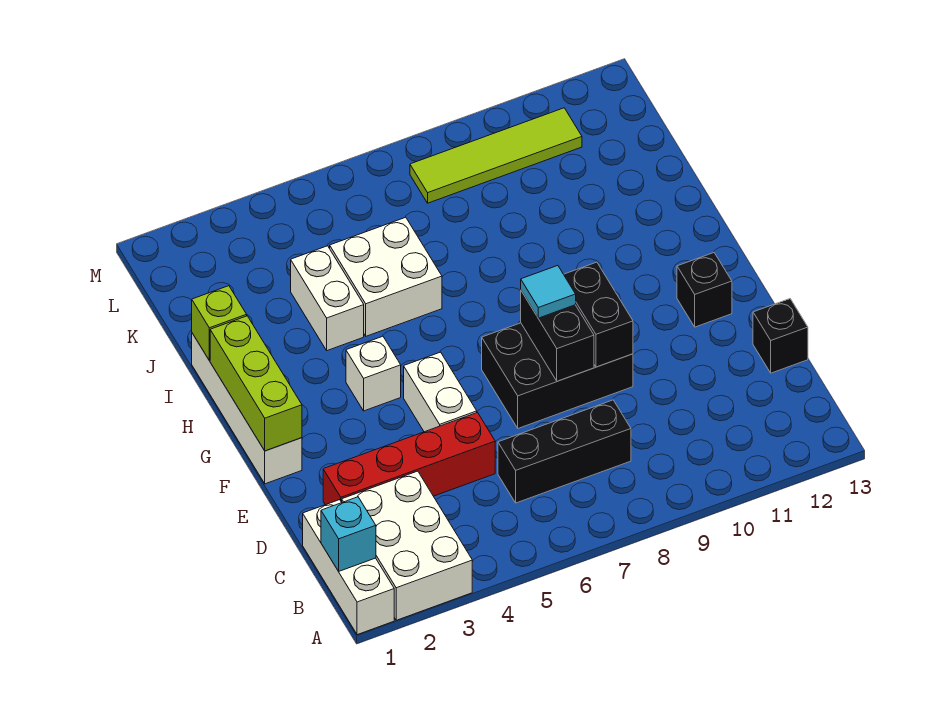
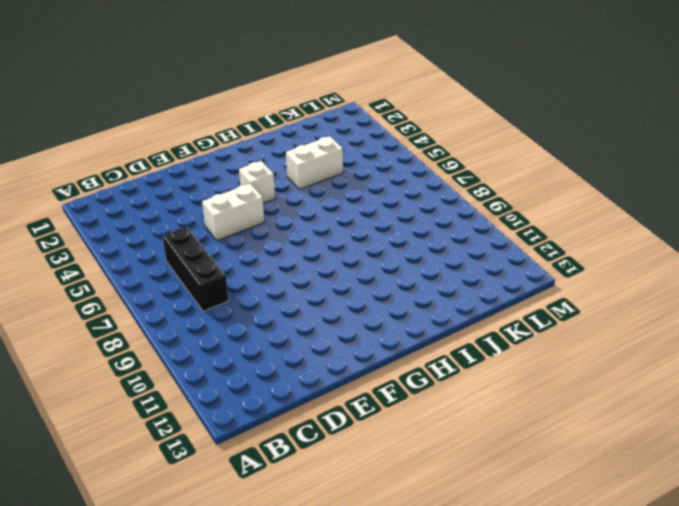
none -> white brick A1:C1 level 1
none -> white brick A2:C3 level 1
none -> red brick D2:D5 level 1

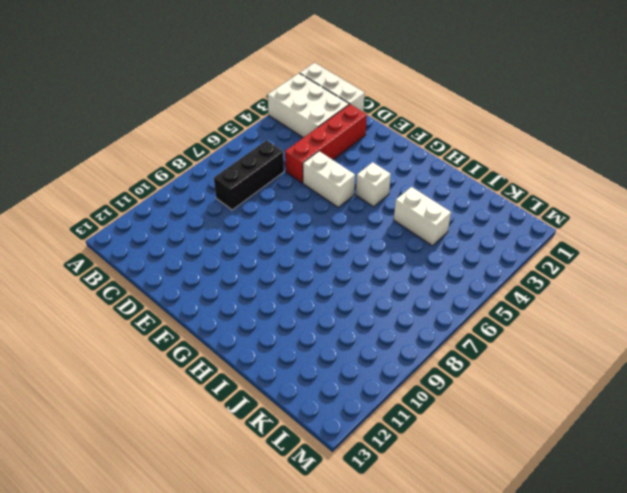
none -> black brick D13 level 1
none -> black brick E7:F9 level 1
none -> white brick F1:I1 level 1

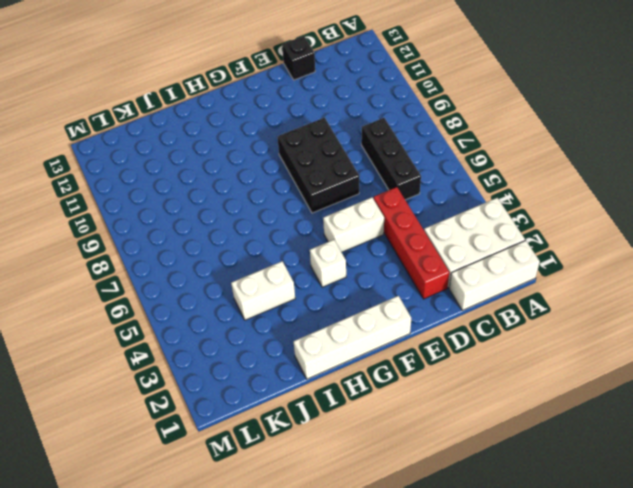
none -> black brick F12 level 1
none -> white brick I5:J6 level 1
none -> lime tile L8:L11 level 1

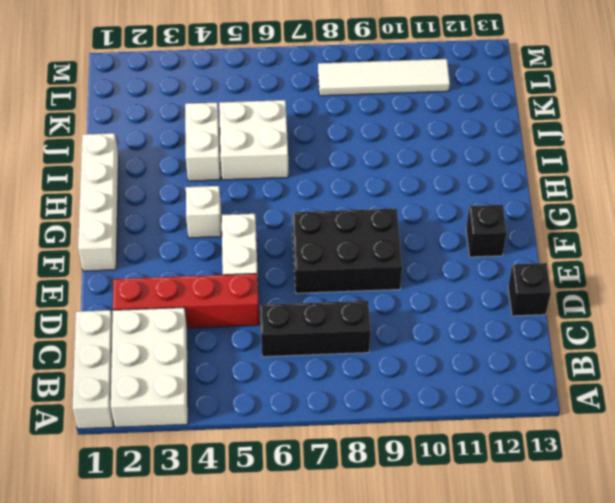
white tile L8:L11 level 1 -> lime tile L8:L11 level 1
none -> cyan brick B1 level 2
none -> black brick E8:F8 level 2
none -> black brick E9:F9 level 2

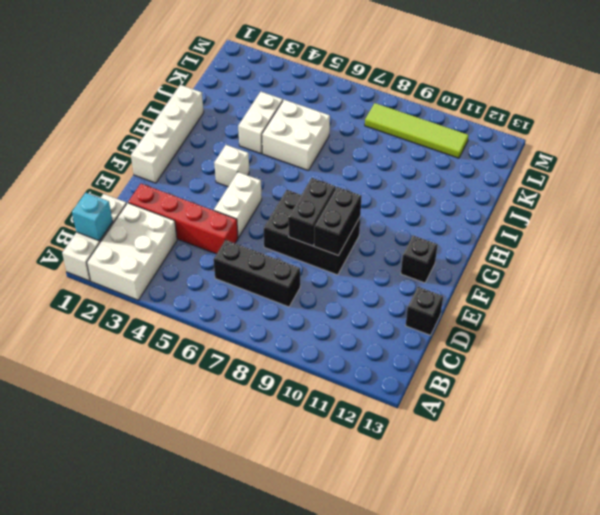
none -> lime brick F1:H1 level 2
none -> lime brick I1 level 2
none -> cyan tile F8 level 3

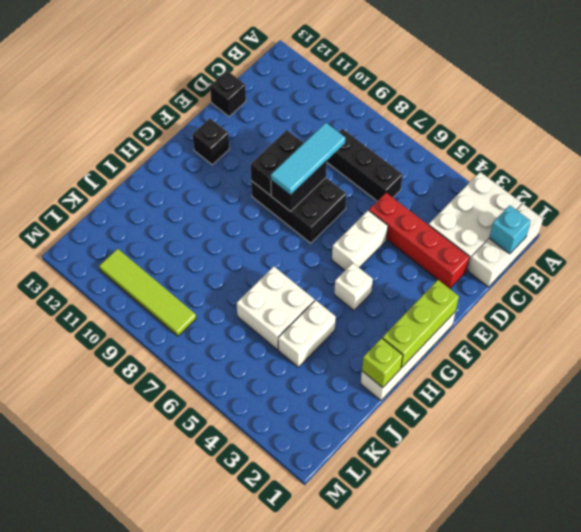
cyan tile D8:F8 level 3 -> cyan tile F8 level 3

